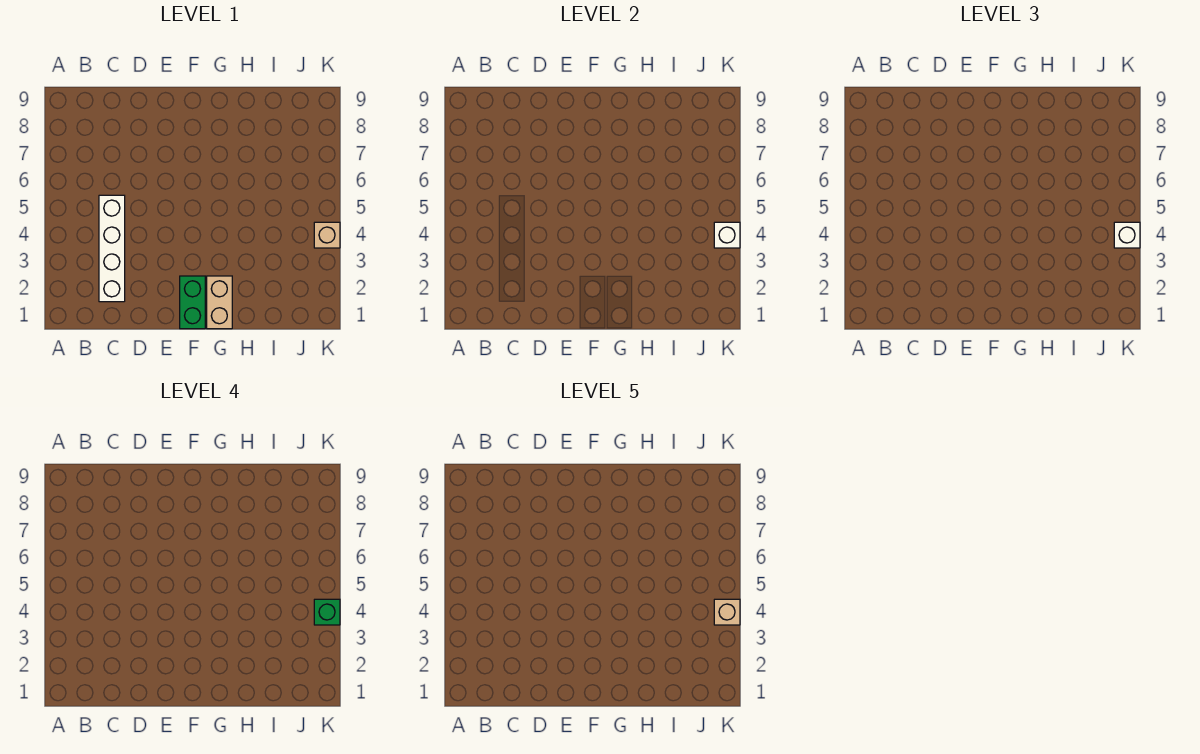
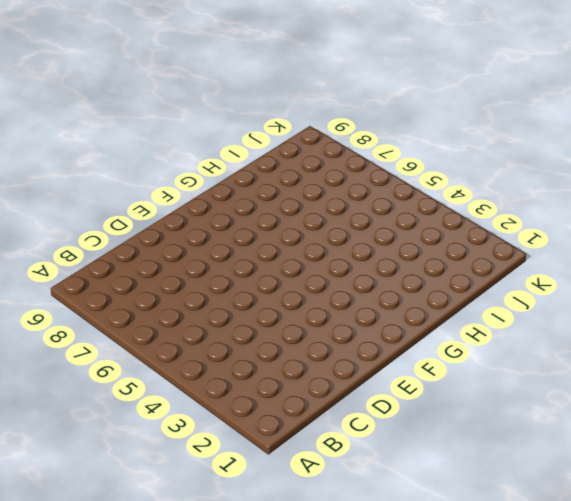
none -> white brick C2:C5 level 1
none -> green brick F1:F2 level 1

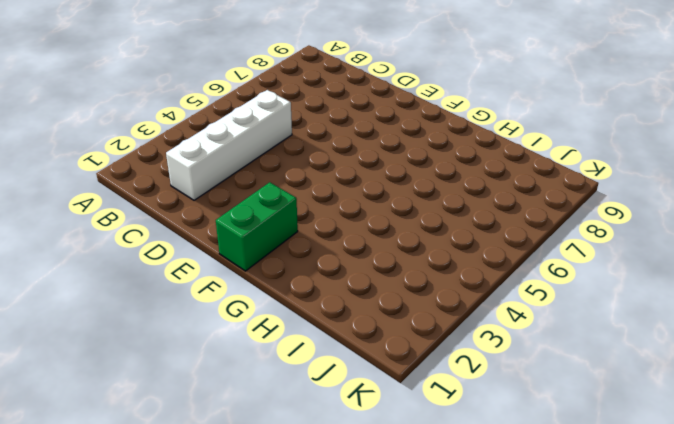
none -> tan brick G1:G2 level 1
none -> tan brick K4 level 1

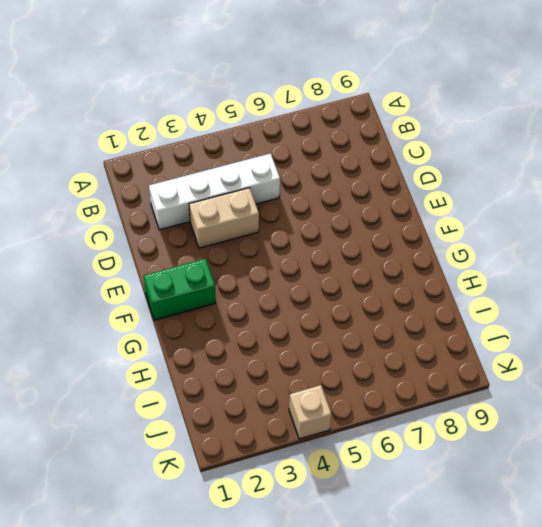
tan brick D3:D4 level 1 -> tan brick G1:G2 level 1
none -> white brick K4 level 2
none -> white brick K4 level 3

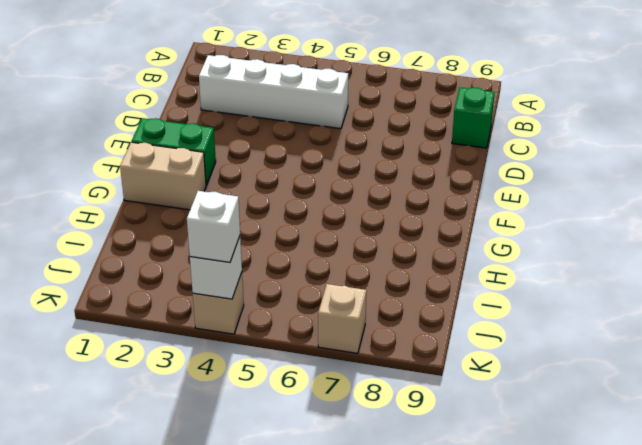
green brick C9 level 1 -> green brick K4 level 4
tan brick K7 level 1 -> tan brick K4 level 5

